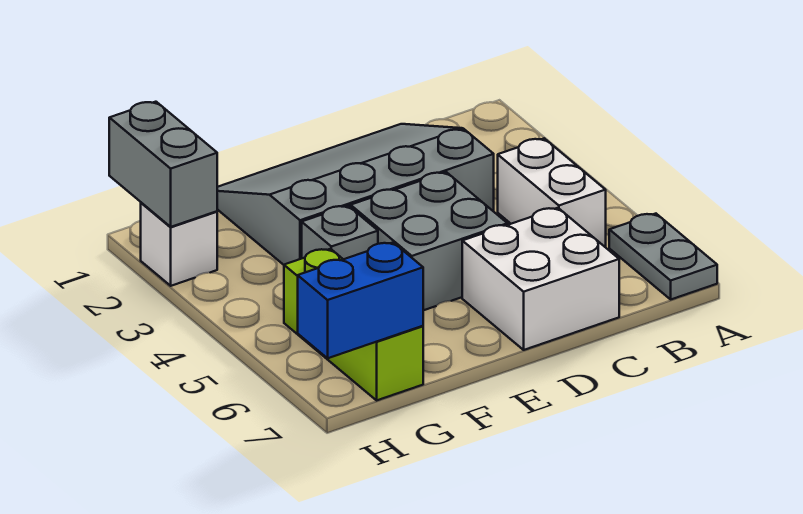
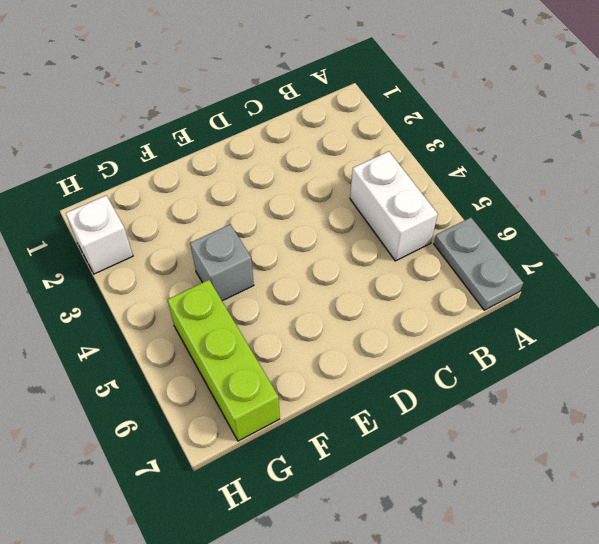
none -> grey slope C1:F3 level 1 top 3
none -> white brick C6:D7 level 1

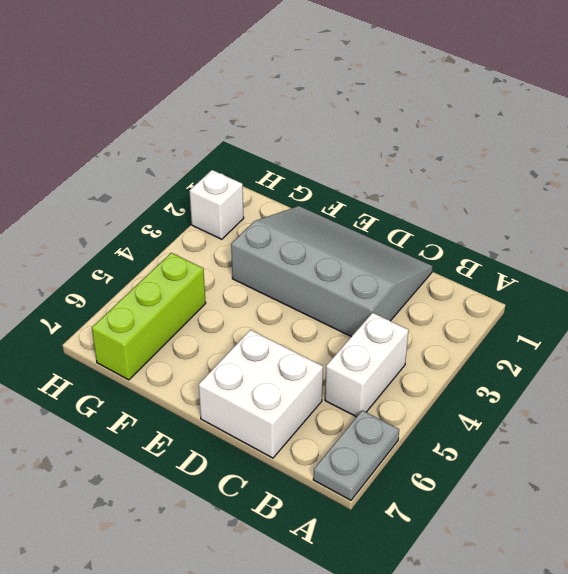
none -> grey brick D4:E5 level 1
none -> grey brick F4 level 1

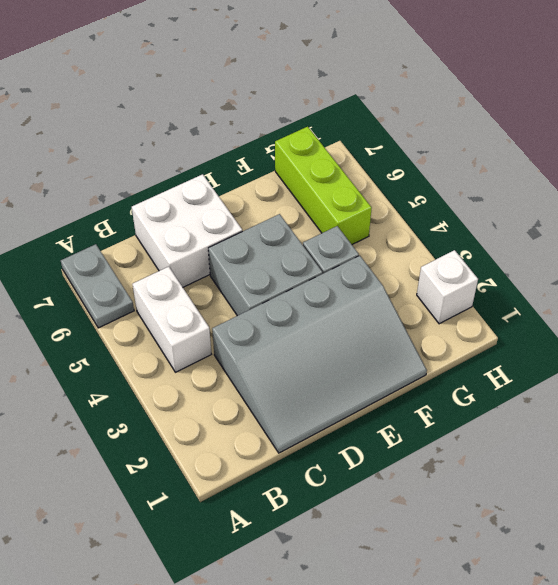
none -> blue brick G7:H7 level 2
none -> grey brick H1:H2 level 2

